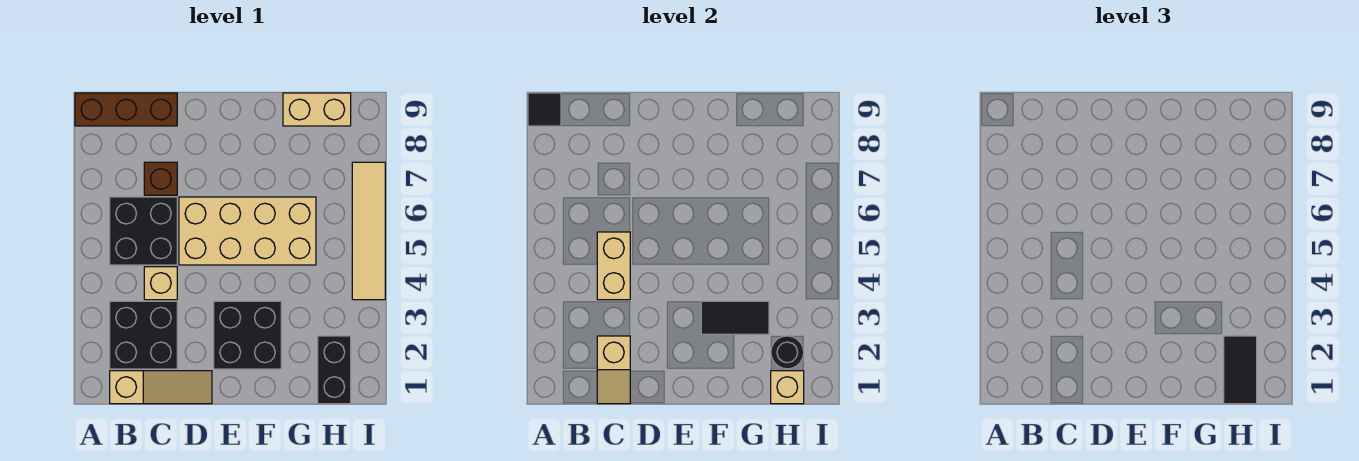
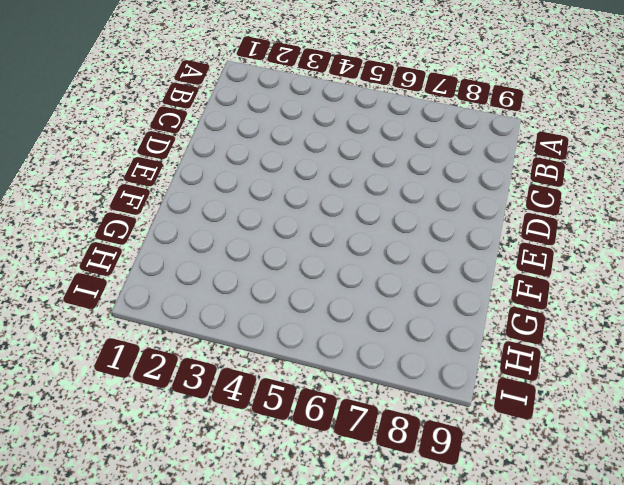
none -> brown brick A9:C9 level 1
none -> tan slope B1:D1 level 1 top B
none -> black brick B2:C3 level 1

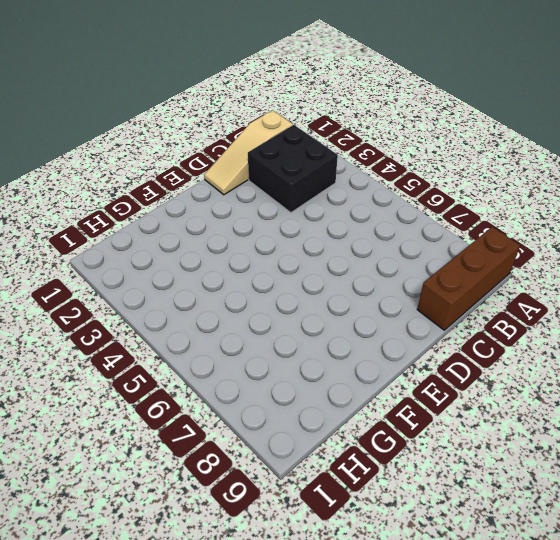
none -> black brick B5:C6 level 1
none -> tan brick C4 level 1
none -> brown brick C7 level 1

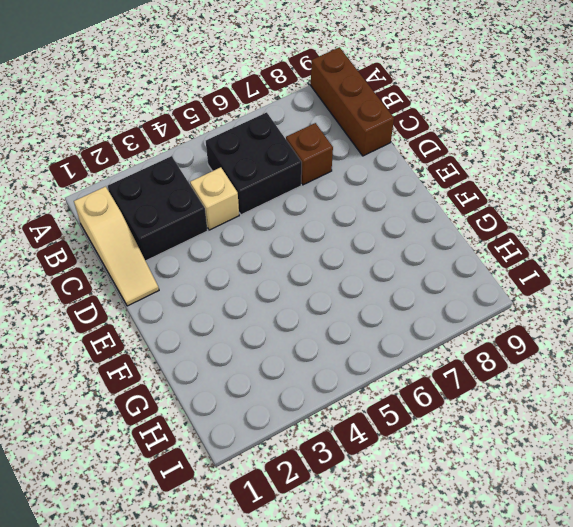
none -> tan brick D5:G6 level 1
none -> black brick E2:F3 level 1
none -> tan brick G9:H9 level 1

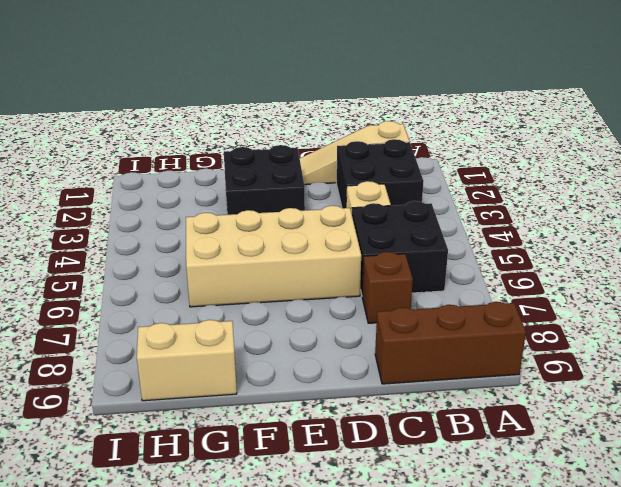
none -> black brick H1:H2 level 1
none -> tan tile I4:I7 level 1
none -> black tile A9 level 2

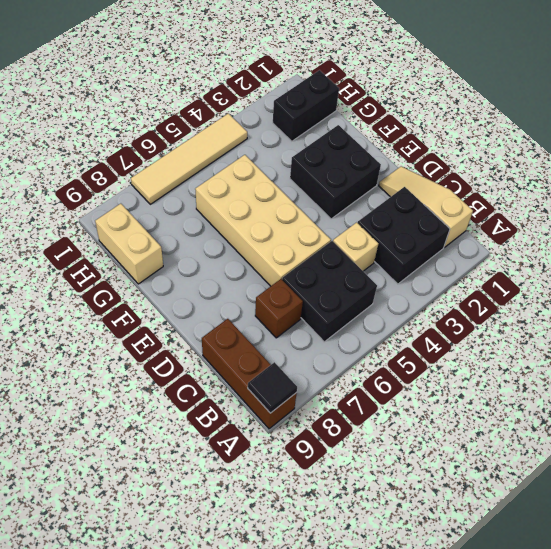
none -> tan slope C1:C2 level 2 top 2
none -> tan brick C4:C5 level 2
none -> black tile F3:G3 level 2

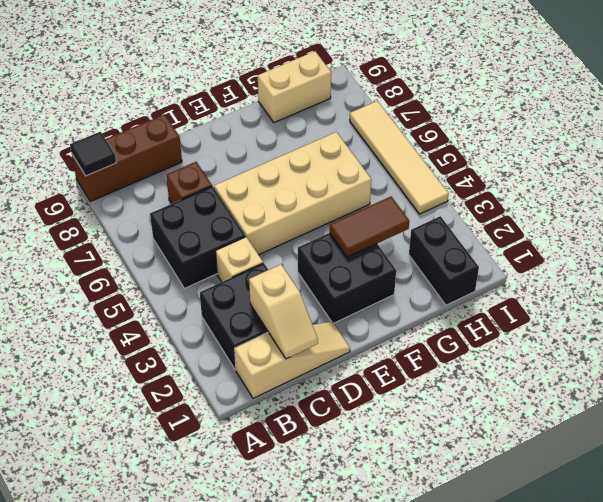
brown tile F3:G3 level 2 -> black tile F3:G3 level 2
none -> tan brick C4:C5 level 2
none -> tan brick H1 level 2
none -> black round brick H2 level 2

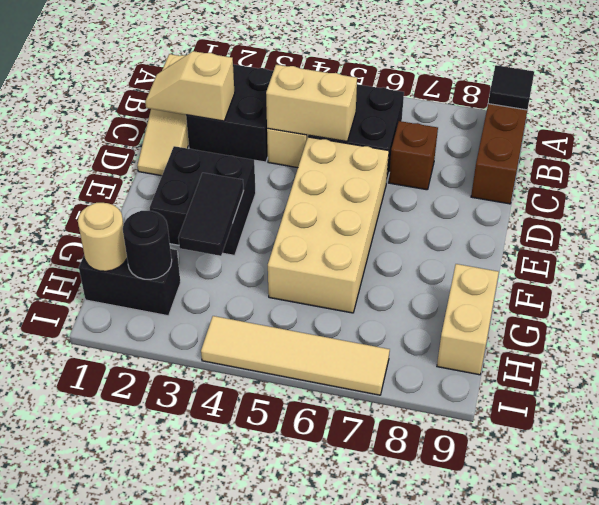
tan round brick H1 level 2 -> tan brick H1 level 2
none -> black tile H1:H2 level 3

